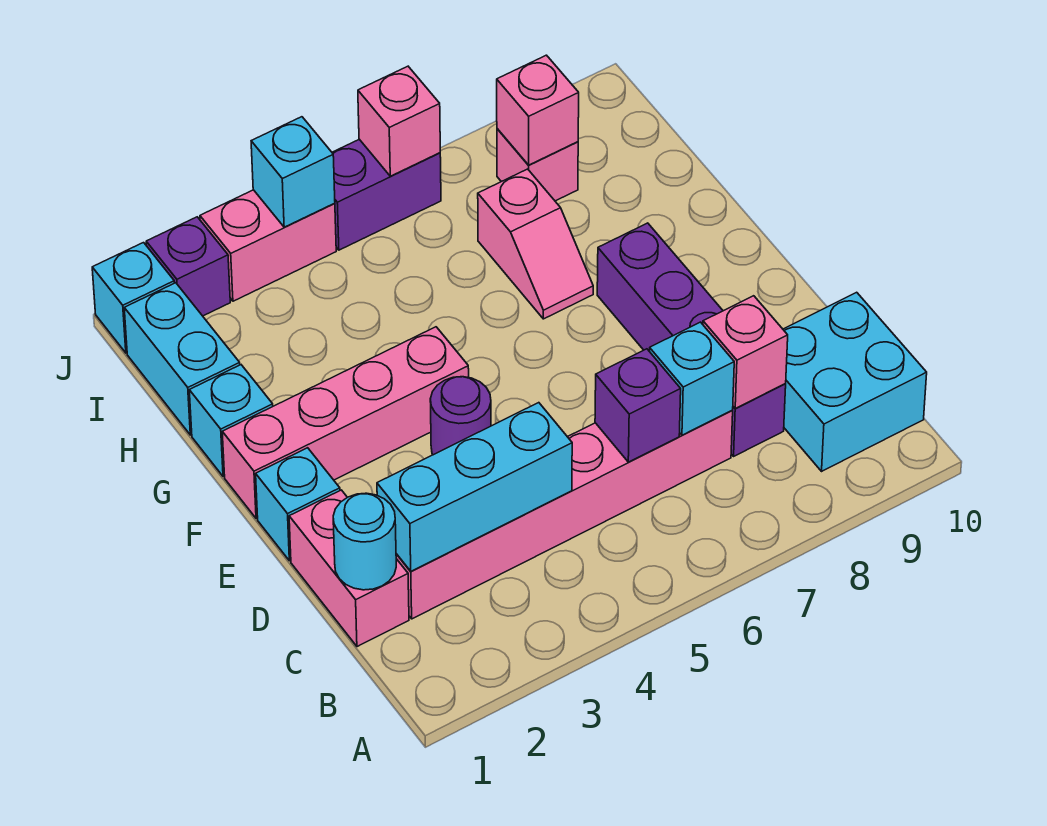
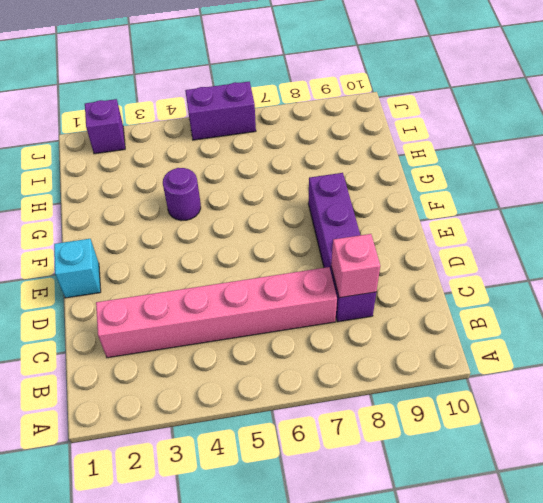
purple round brick G4 level 1 -> purple round brick E4 level 1
none -> cyan brick B9:C10 level 1
none -> pink brick C1:D1 level 1
none -> pink brick F1:F4 level 1

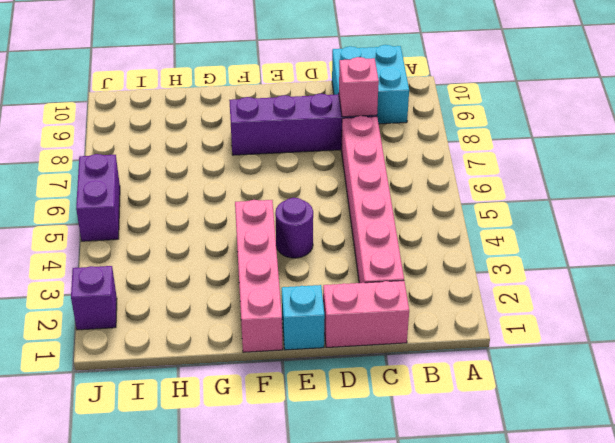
none -> cyan brick G1 level 1
none -> pink slope G7:H7 level 1 top H
none -> cyan brick H1:I1 level 1

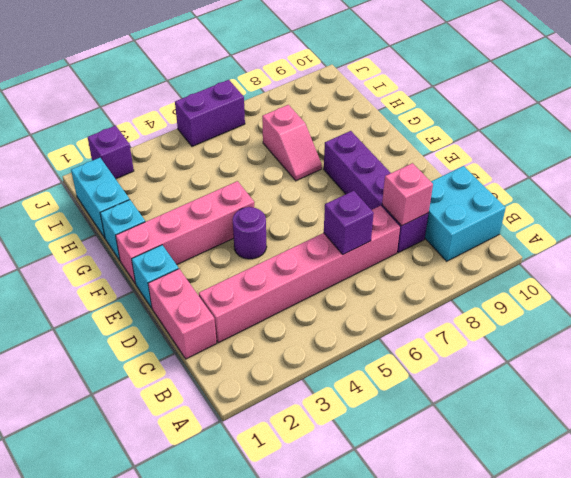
none -> pink brick I8 level 1
none -> cyan brick J1 level 1
none -> pink brick J3:J4 level 1

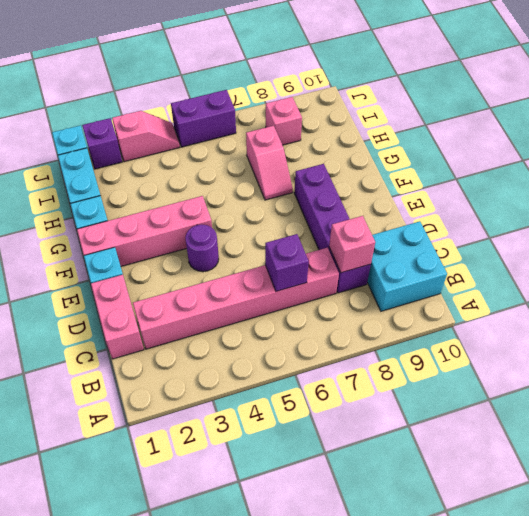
pink slope J3:J4 level 1 top 3 -> pink brick J3:J4 level 1
none -> cyan round brick C1 level 2
none -> cyan brick C2:C4 level 2
none -> cyan brick C7 level 2

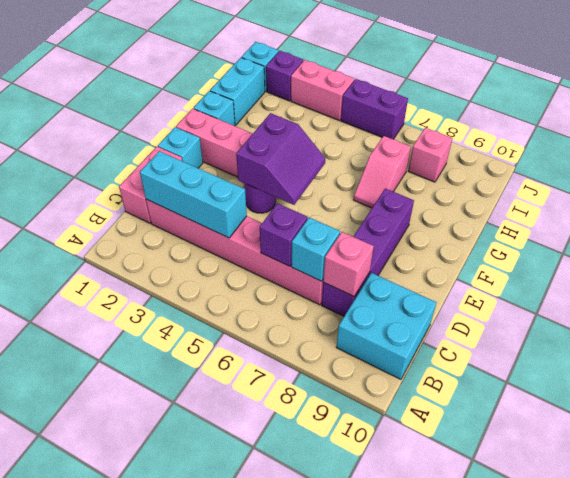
purple slope E4:F5 level 2 top 4 -> none
none -> cyan round brick C1 level 2
none -> pink brick I8 level 2
none -> cyan brick J4 level 2

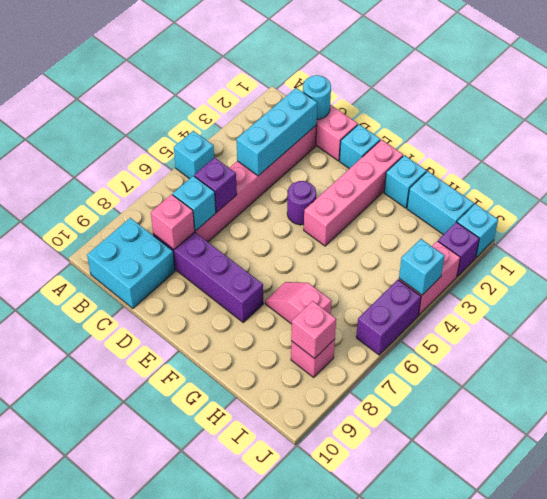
cyan brick A5 level 1 -> none
none -> pink brick J6 level 2

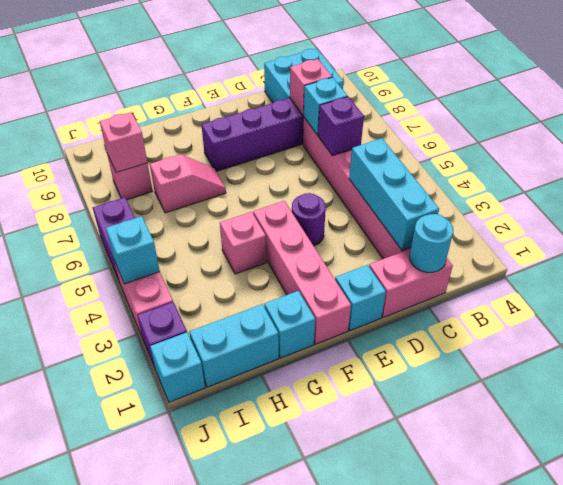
pink brick G4 level 1 -> pink brick J6 level 2

